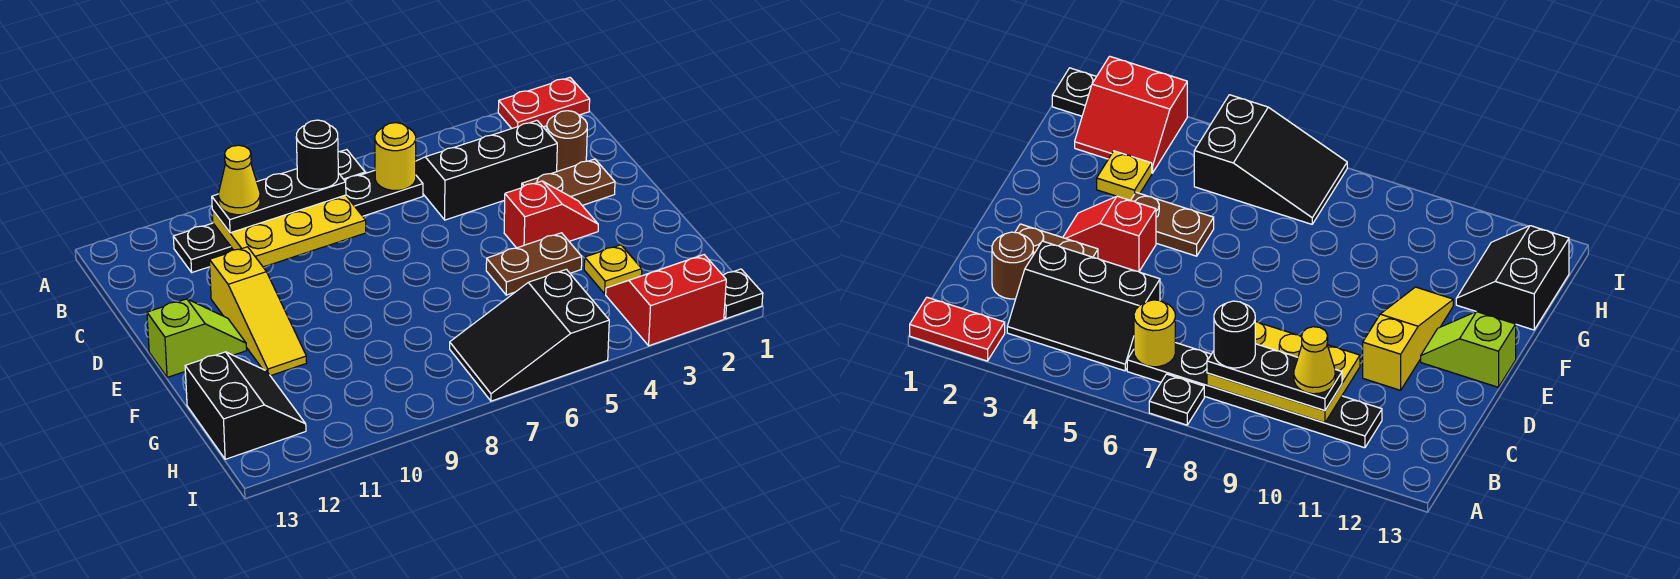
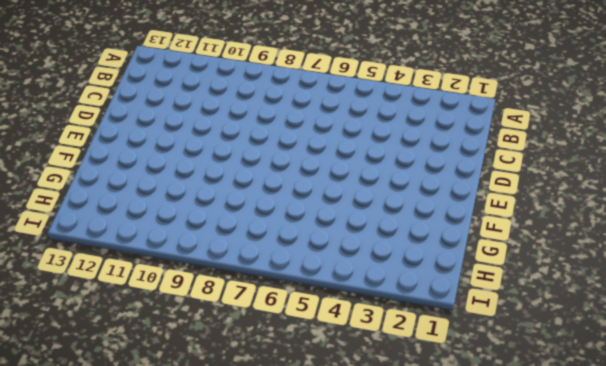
none -> red plate A1:A2 level 1
none -> black plate A7 level 1
none -> black slope B3:C5 level 1 top C

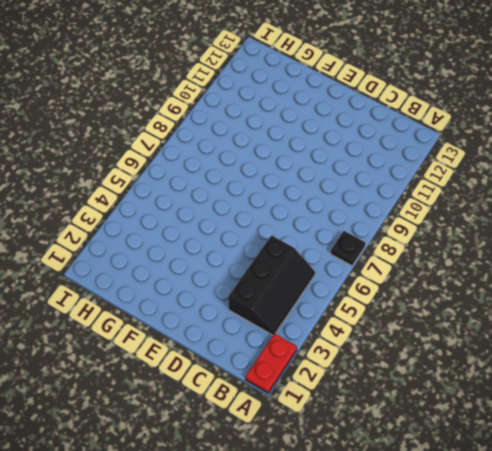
none -> black plate B6:B11 level 1
none -> brown round brick C2 level 1
none -> brown plate D2:D3 level 1

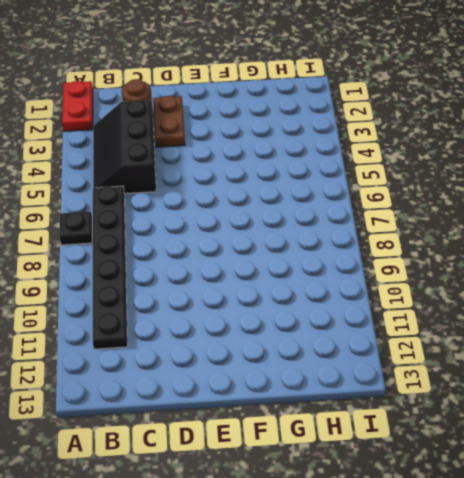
none -> yellow slope D11:F11 level 1 top D
none -> red slope E3:E4 level 1 top 4
none -> lime slope E12:E13 level 1 top 13

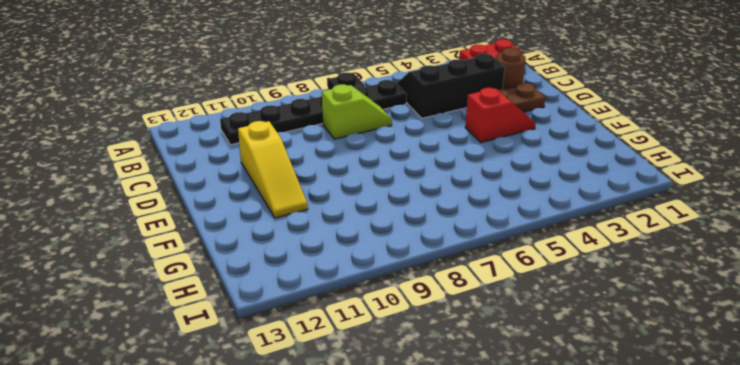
lime slope C7:C8 level 1 top 8 -> lime slope E12:E13 level 1 top 13
none -> brown plate F4:F5 level 1
none -> yellow plate G3 level 1
none -> black slope G12:H13 level 1 top 13

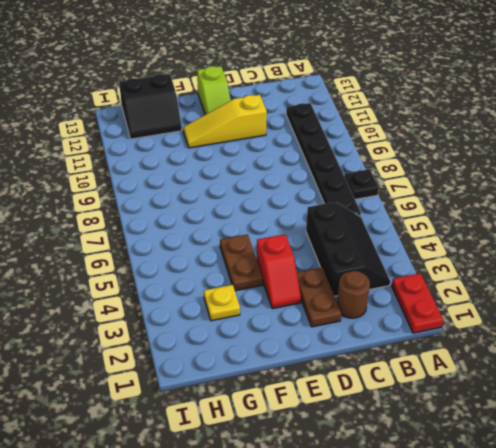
none -> red slope H2:I3 level 1 top I
none -> black slope H5:I7 level 1 top 5
none -> black plate I1 level 1

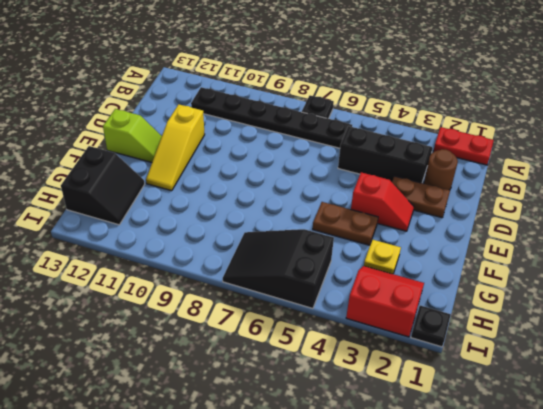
none -> yellow round brick B6 level 2
none -> yellow plate B8:C10 level 2
none -> black plate B8:B10 level 3

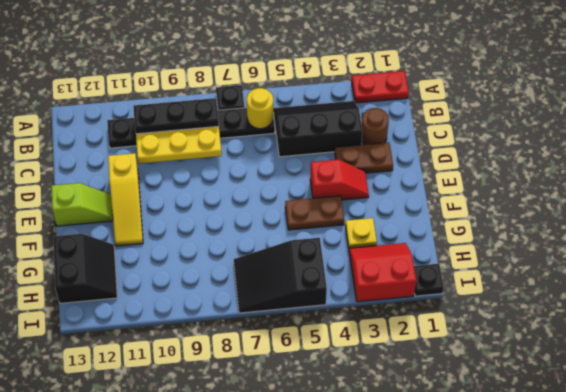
none -> black round brick B8 level 4
none -> yellow cone B10 level 4

